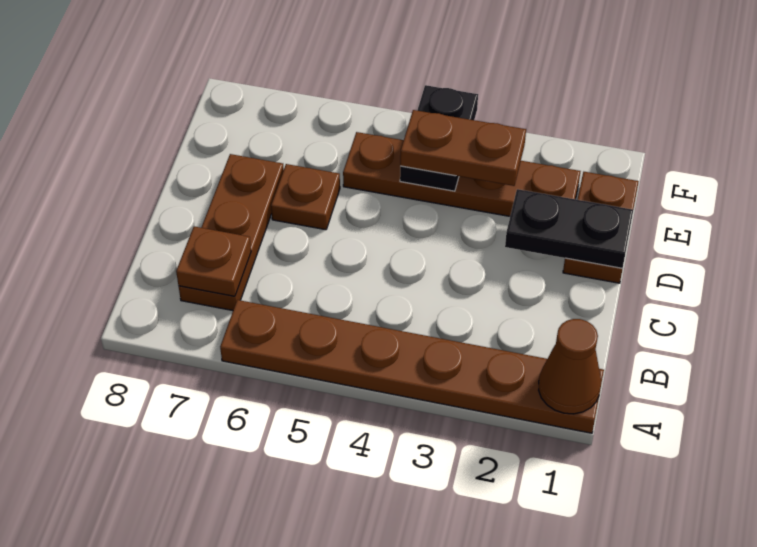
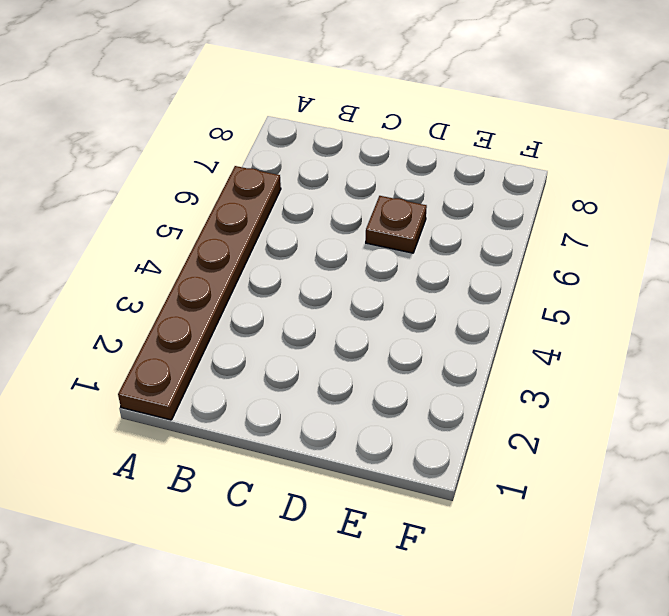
none -> brown plate B7:D7 level 1
none -> brown plate D1:E1 level 1

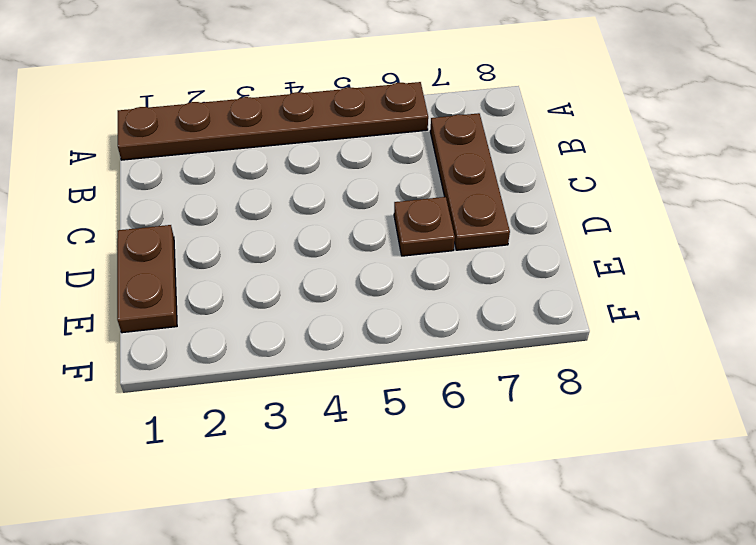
none -> brown plate E2:E5 level 1
none -> brown cone A1 level 2

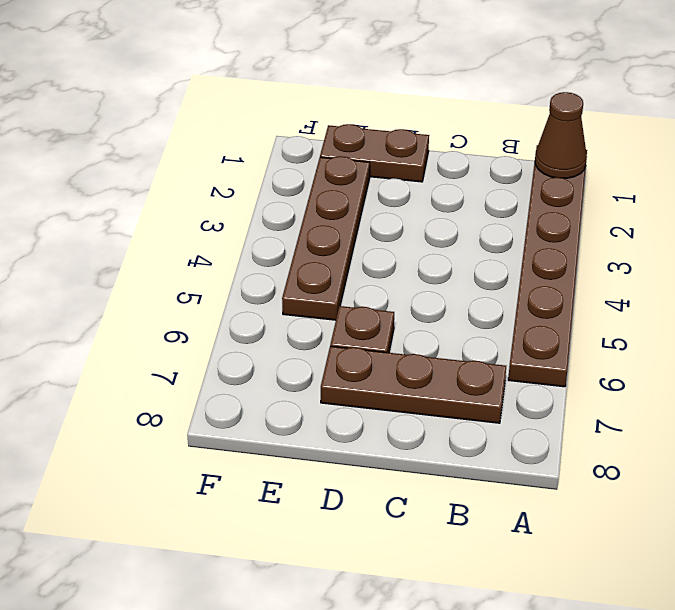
none -> brown plate B7 level 2
none -> black plate D1:D2 level 2

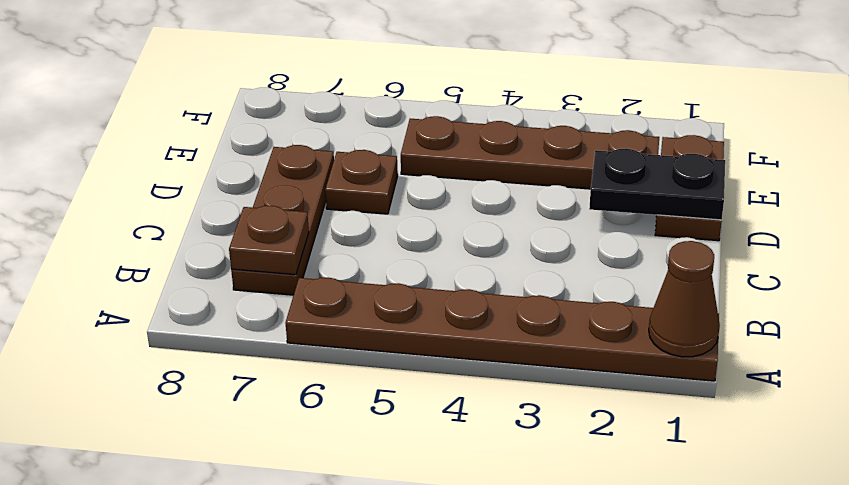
none -> black plate E4:F4 level 2
none -> brown plate E3:E4 level 3

